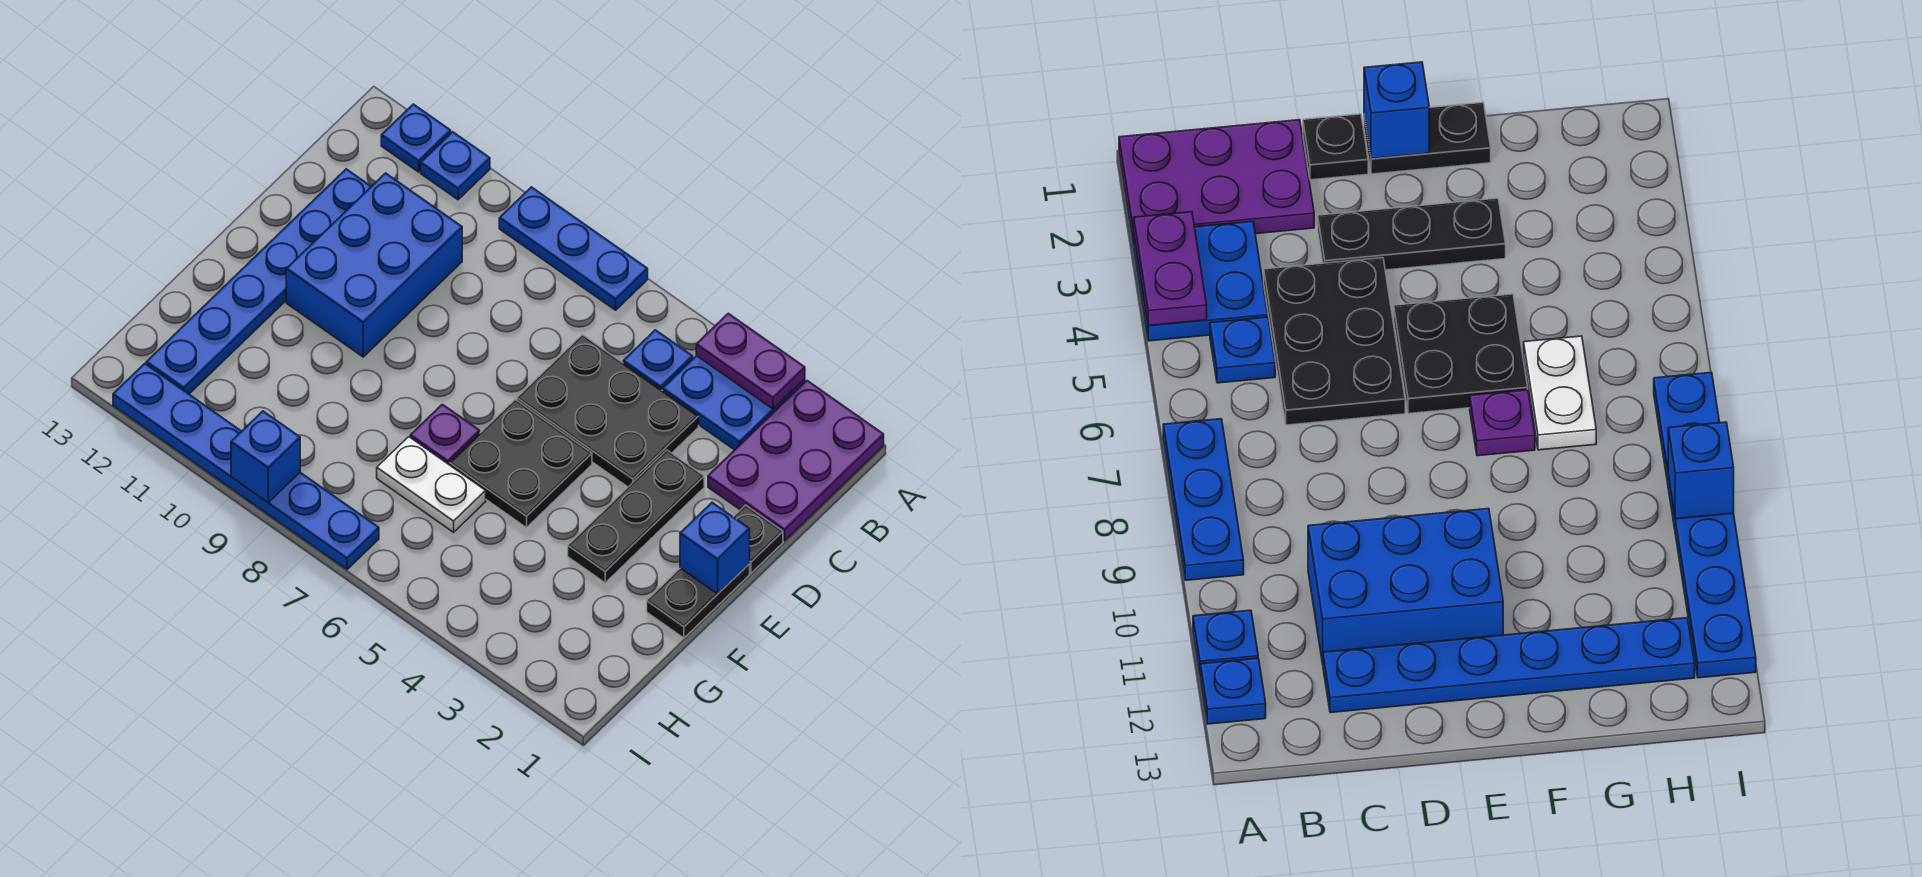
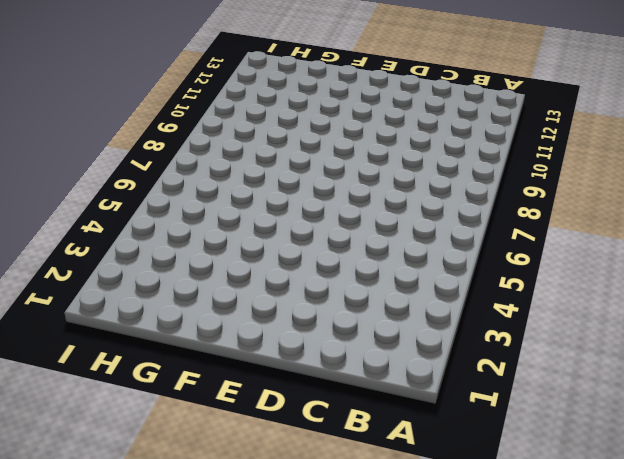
none -> purple plate A1:C2 level 1
none -> blue plate A3:B4 level 1
none -> blue plate A7:A9 level 1

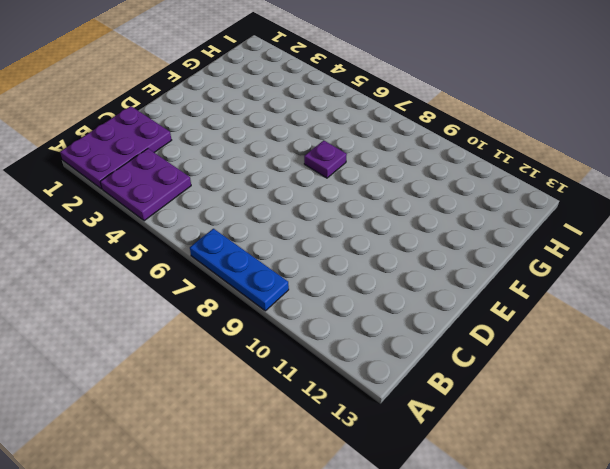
purple plate A3:B4 level 1 -> blue plate A3:B4 level 1
none -> blue plate A11 level 1
none -> blue plate A12 level 1
none -> blue plate B5 level 1

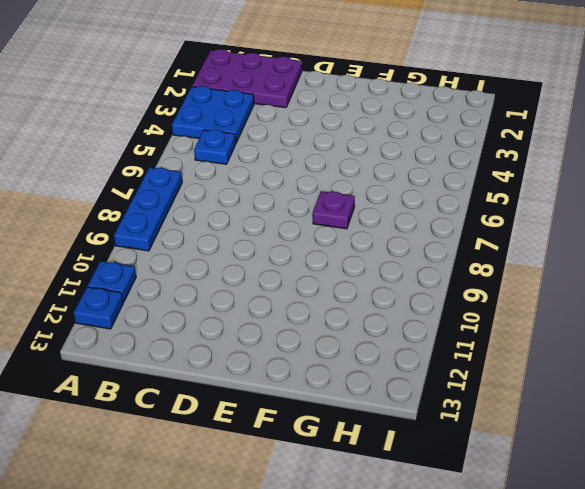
none -> black plate C4:D6 level 1
none -> blue brick C10:E11 level 1
none -> blue plate C12:H12 level 1

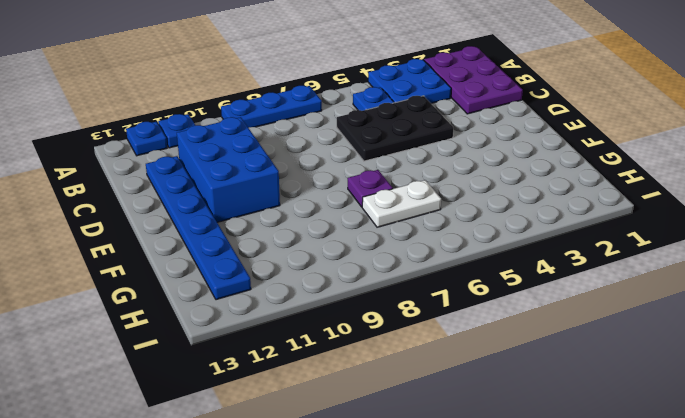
none -> black plate D1 level 1
none -> black plate D3:F3 level 1
none -> black plate E1:F1 level 1

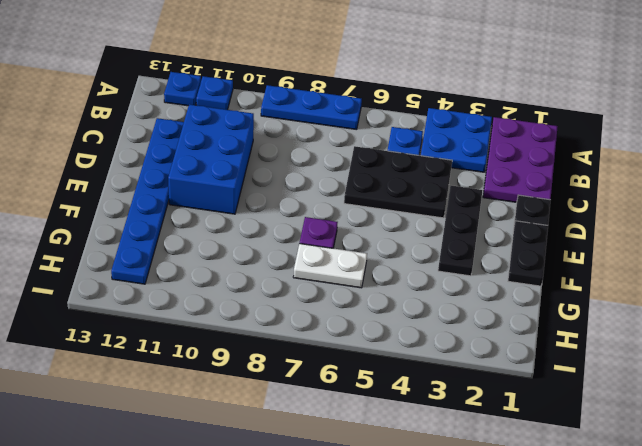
none -> black plate E5:F6 level 1
none -> blue plate I7:I12 level 1
none -> purple plate A3:A4 level 2

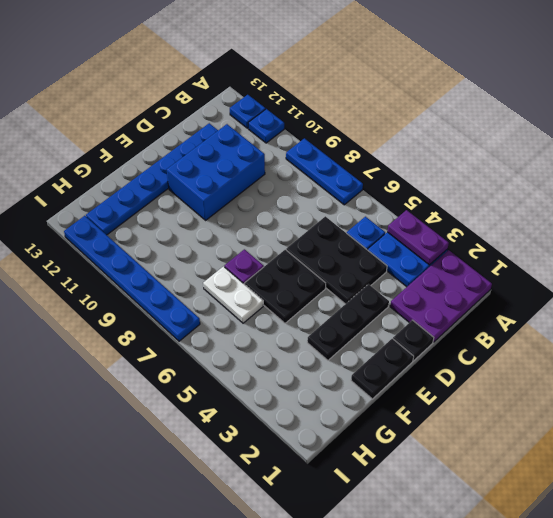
none -> blue brick E1 level 2
none -> blue brick I9 level 2

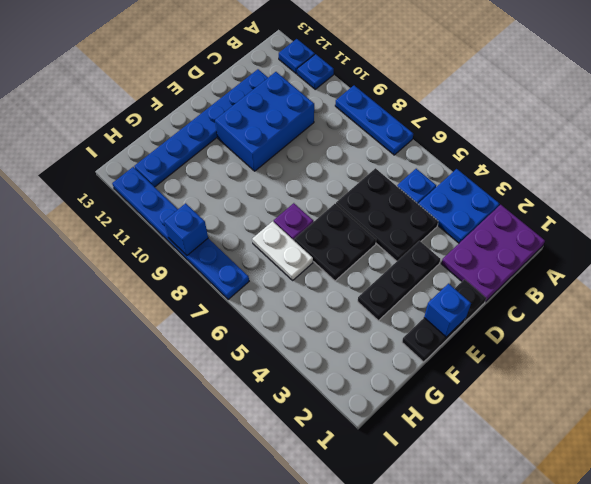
none -> purple plate A3:A4 level 2

